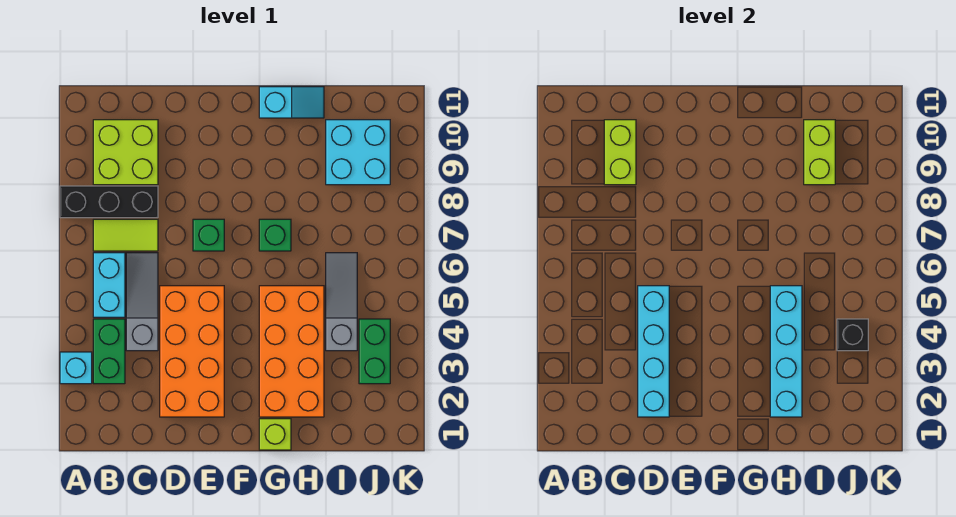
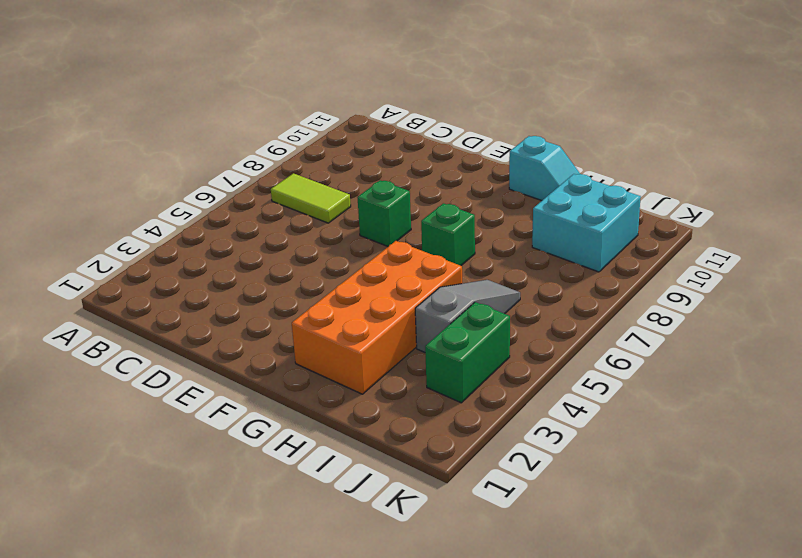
none -> cyan brick A3 level 1
none -> black brick A8:C8 level 1
none -> green brick B3:B4 level 1

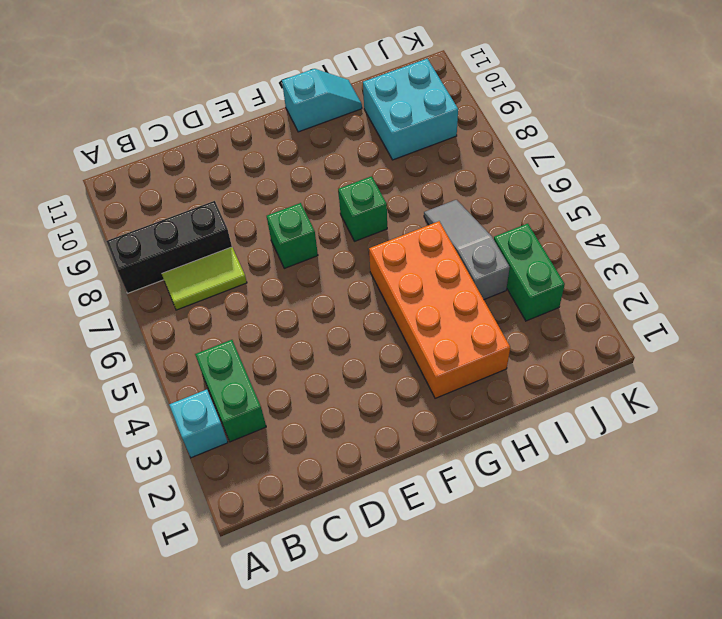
none -> cyan brick B5:B6 level 1
none -> lime brick B9:C10 level 1
none -> grey slope C4:C6 level 1 top 4

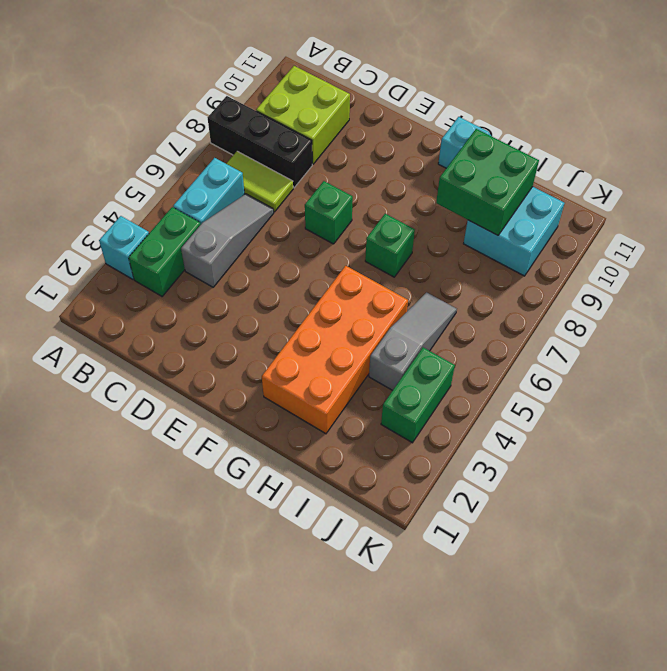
green brick H9:I10 level 2 -> lime brick I9:I10 level 2
none -> orange brick D2:E5 level 1
none -> lime brick G1 level 1
none -> lime brick C9:C10 level 2

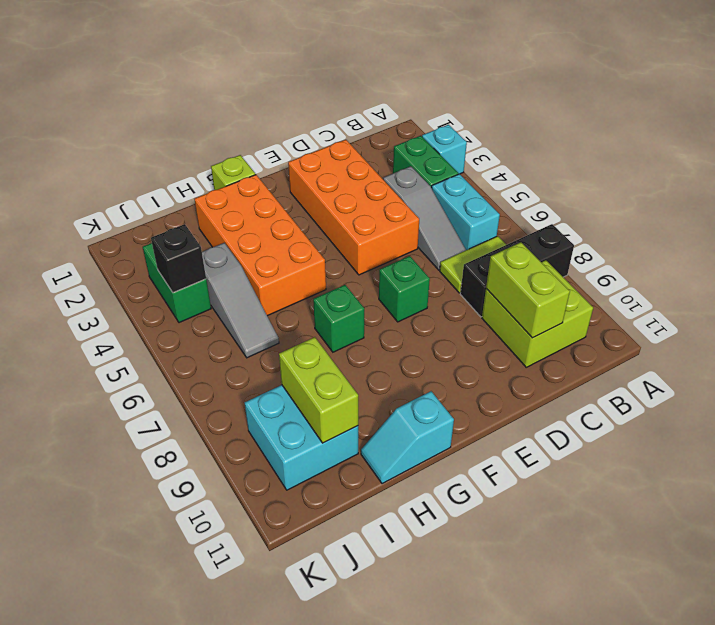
none -> cyan brick D2:D5 level 2
none -> cyan brick H2:H5 level 2

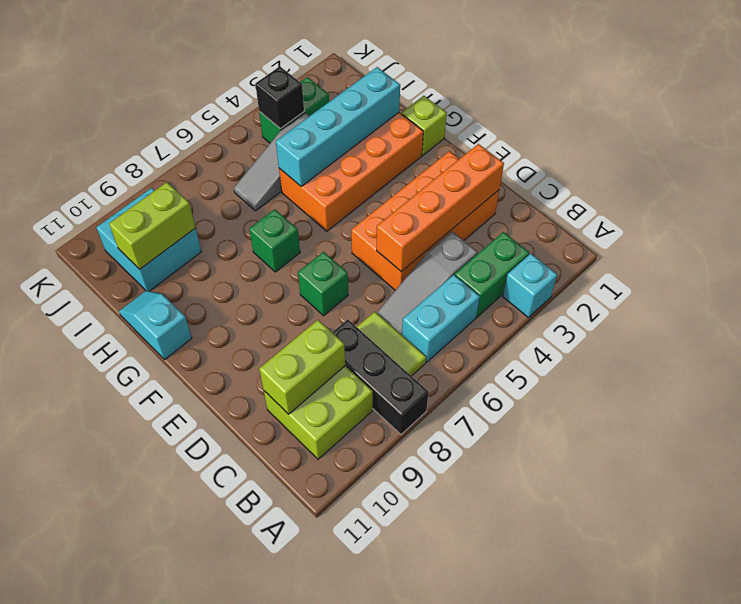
orange brick D2:D5 level 2 -> cyan brick D2:D5 level 2

